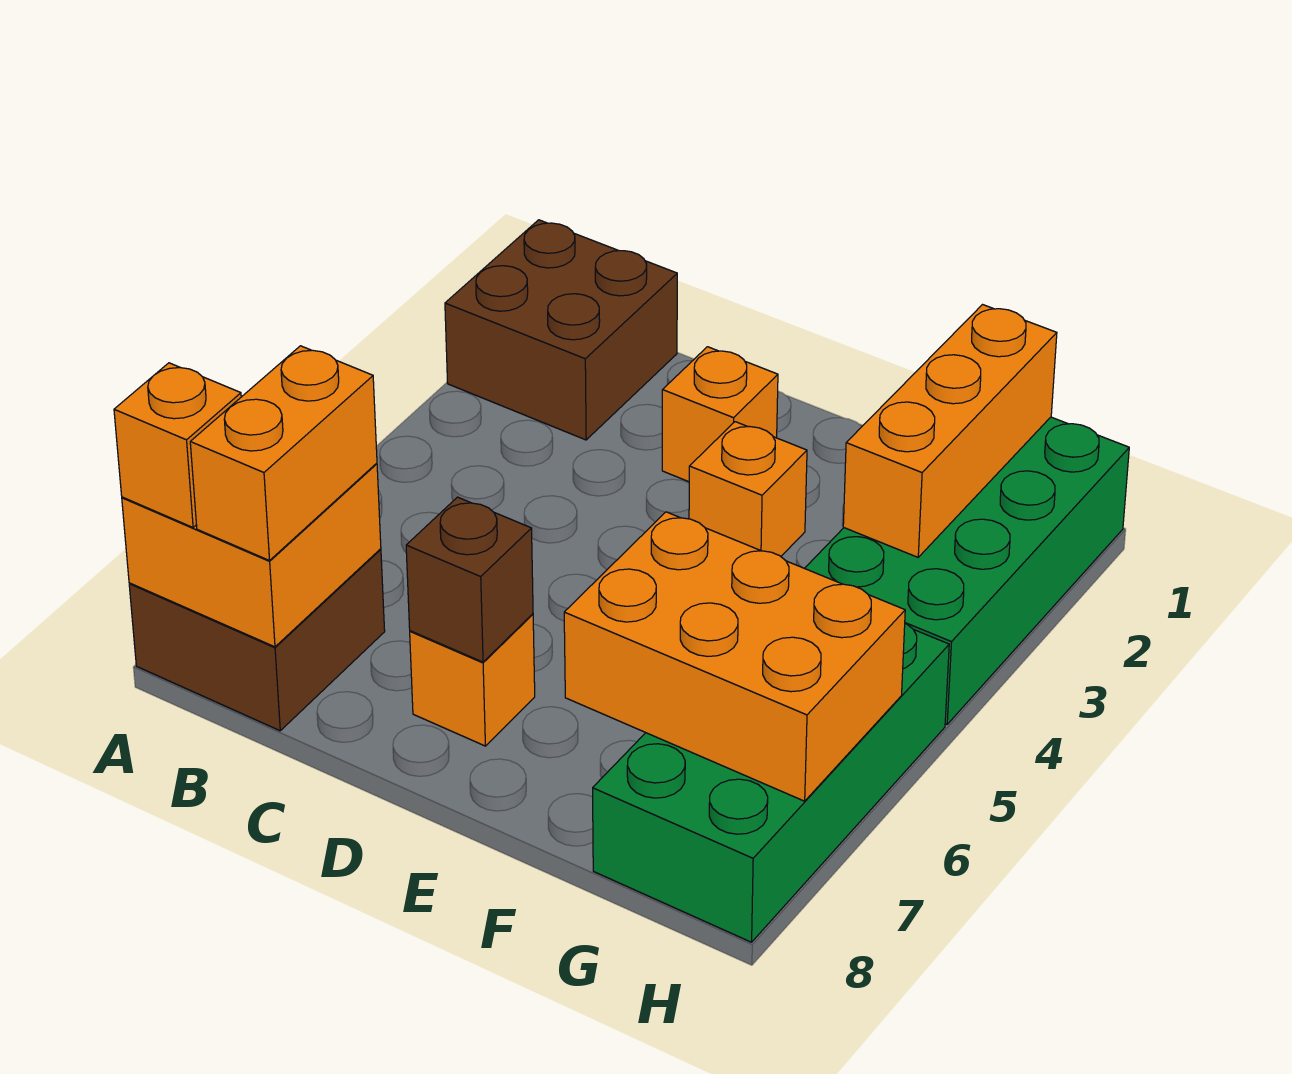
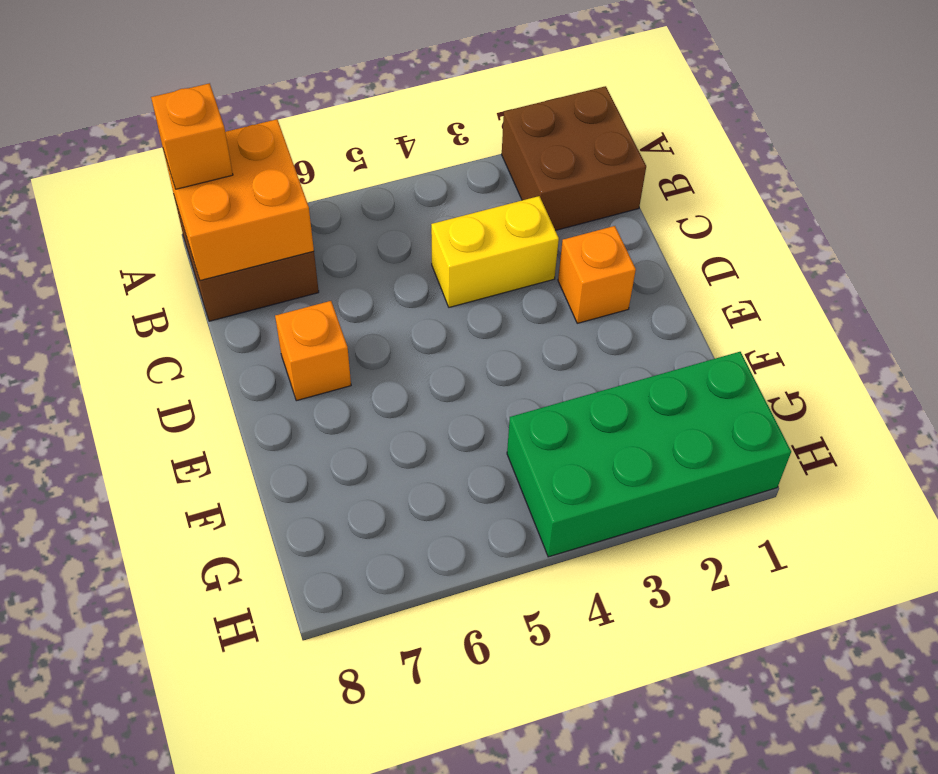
yellow brick C3:C4 level 1 -> none
none -> orange brick E3 level 1
none -> green brick G5:H8 level 1
none -> brown brick D7 level 2

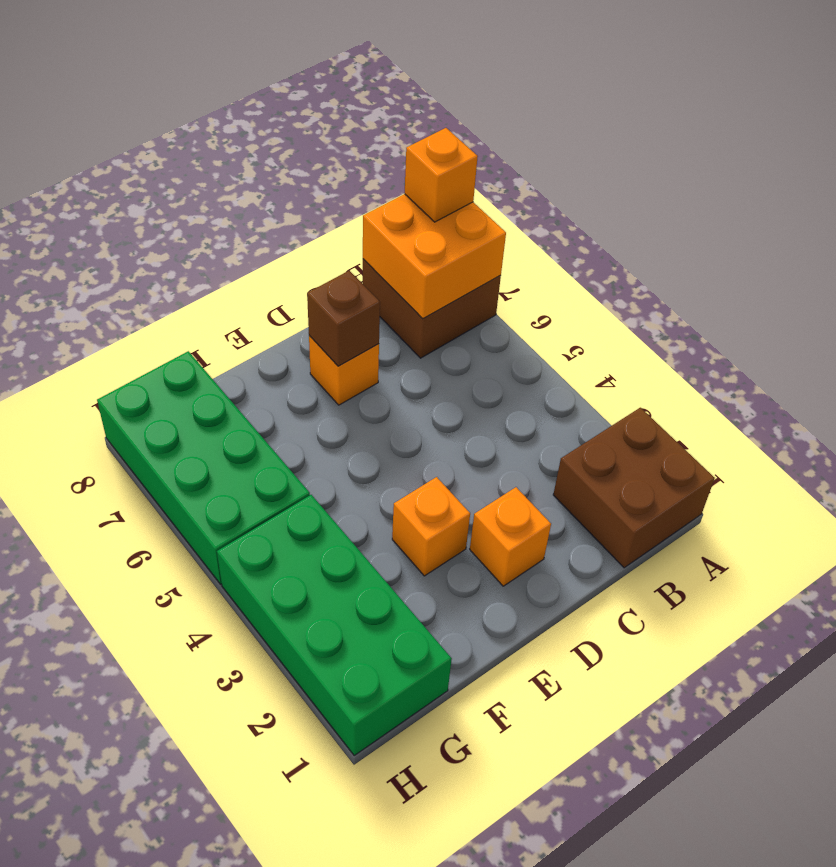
none -> orange brick F6:H7 level 2
none -> orange brick G1:G3 level 2
none -> orange brick B7:B8 level 3

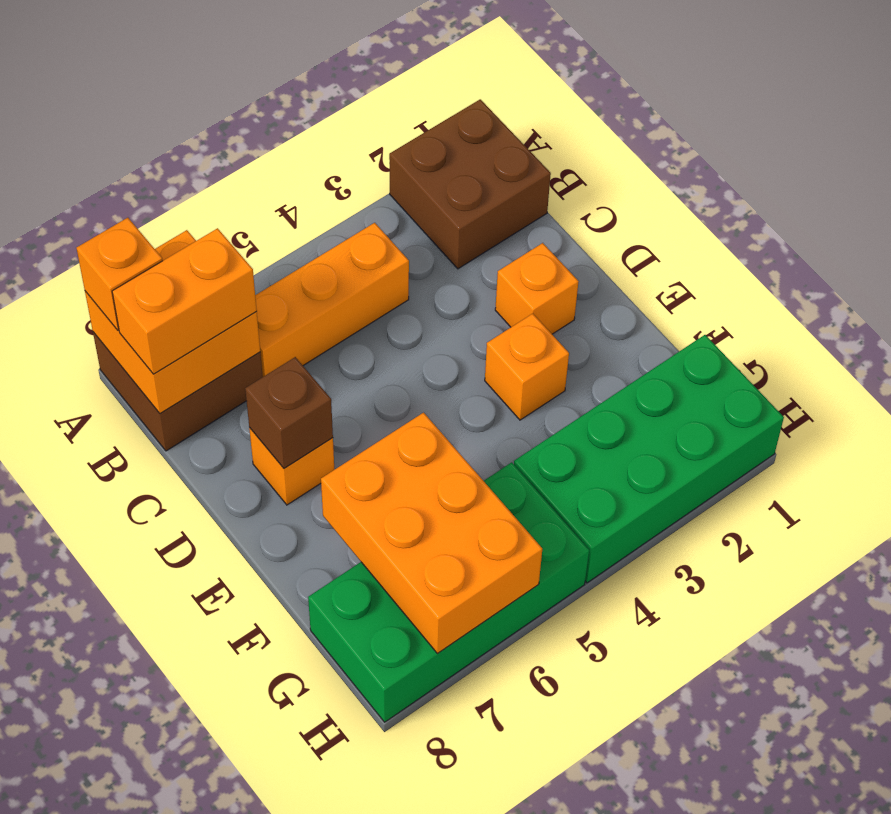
orange brick B4:B6 level 1 -> orange brick G1:G3 level 2

